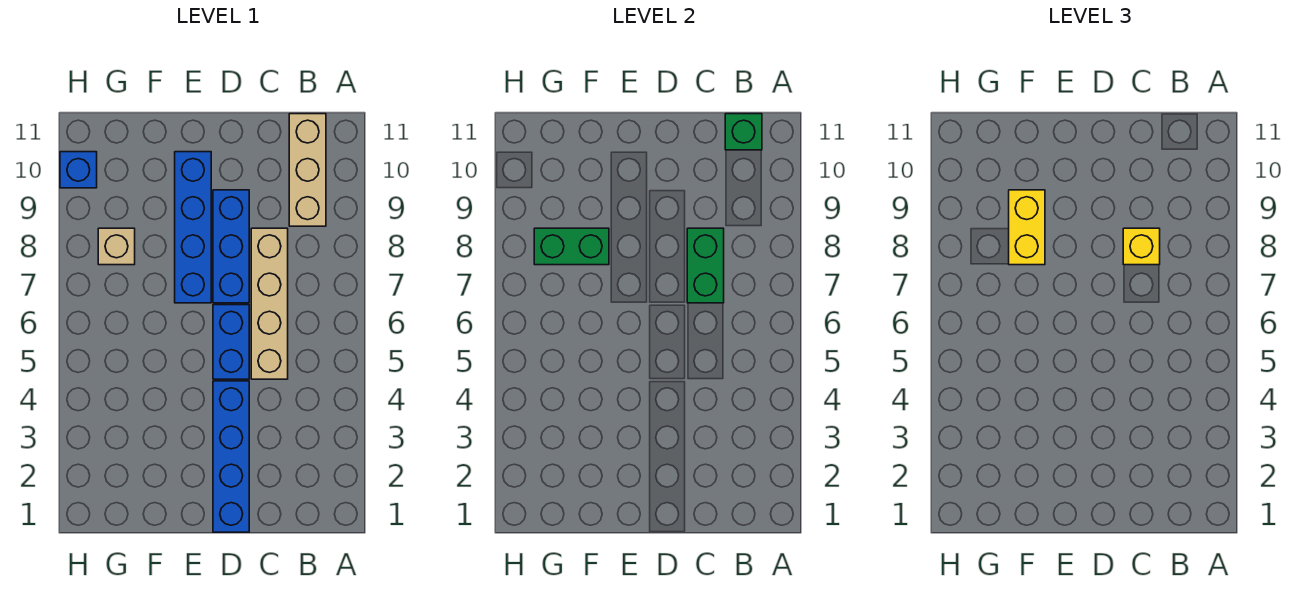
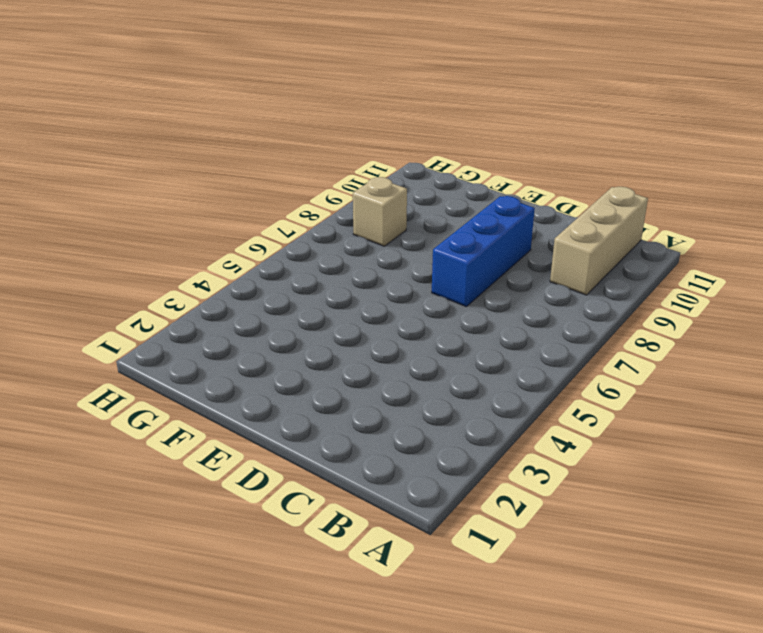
none -> tan brick C5:C8 level 1
none -> blue brick D1:D4 level 1
none -> blue brick D5:D6 level 1

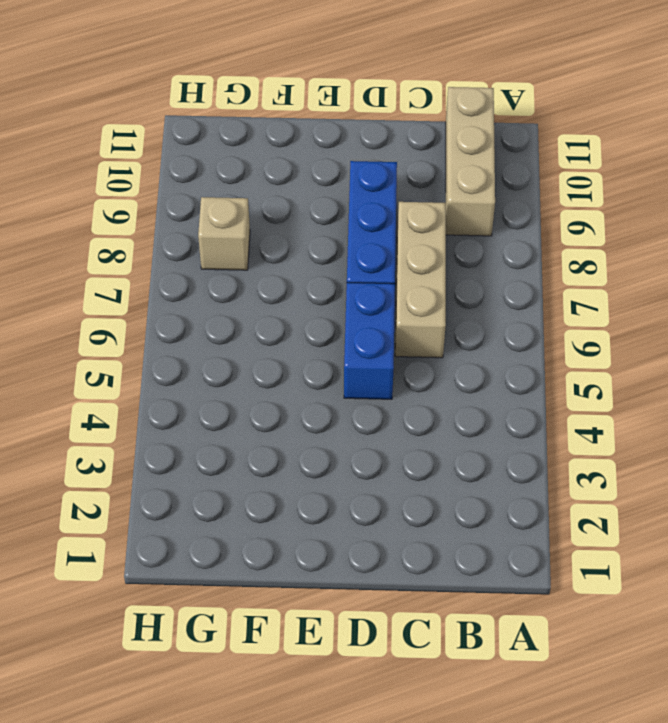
tan brick C6:C8 level 1 -> tan brick C5:C8 level 1
none -> blue brick D1:D4 level 1
none -> blue brick E7:E10 level 1
none -> blue brick H10 level 1

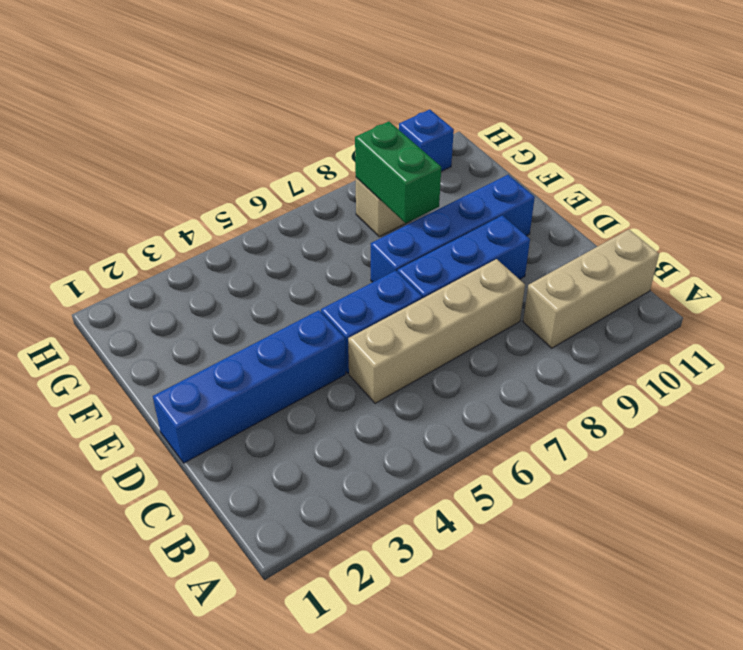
none -> green brick B11 level 2
none -> green brick C7:C8 level 2
none -> yellow brick C8 level 3

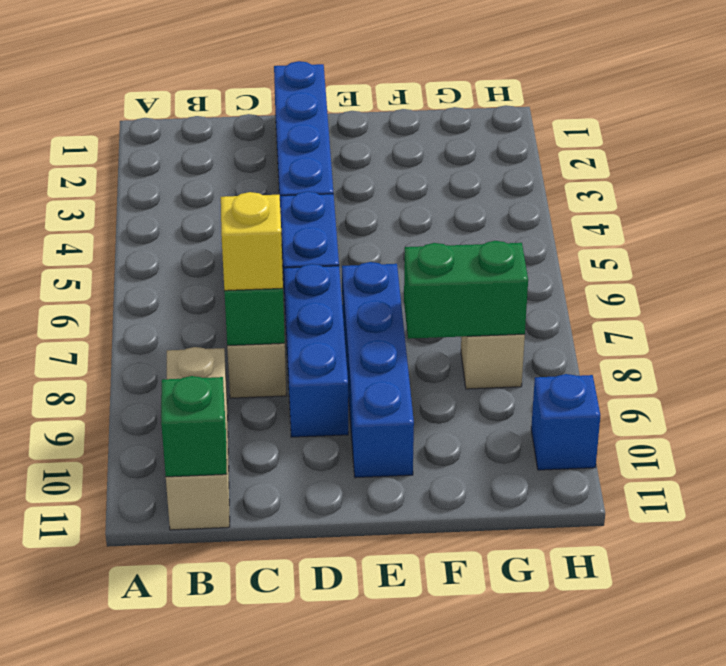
none -> yellow brick F8:F9 level 3

